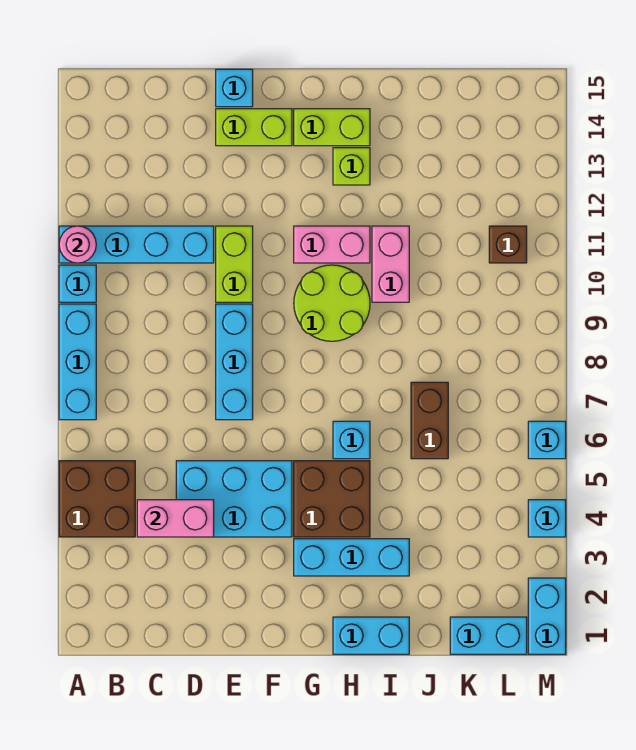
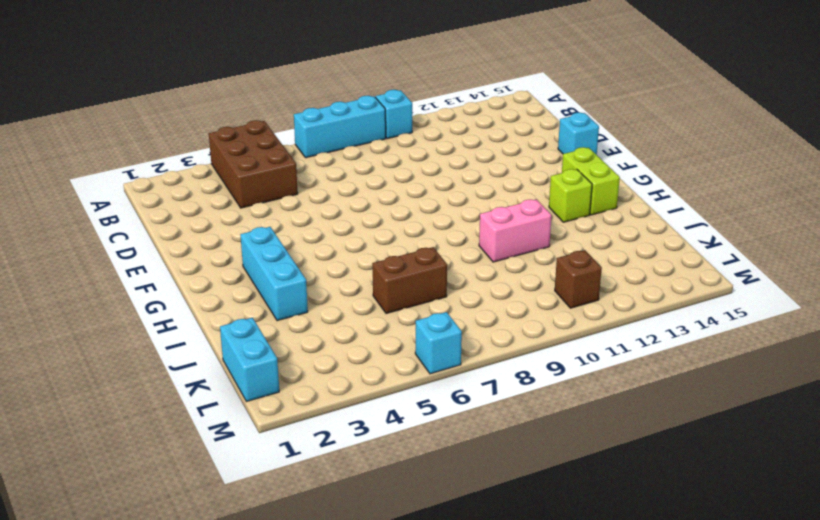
brown brick A4:C5 level 1 -> brown brick A4:B5 level 1
none -> cyan brick A11:D11 level 1
none -> cyan brick D4:F5 level 1
none -> cyan brick E7:E9 level 1

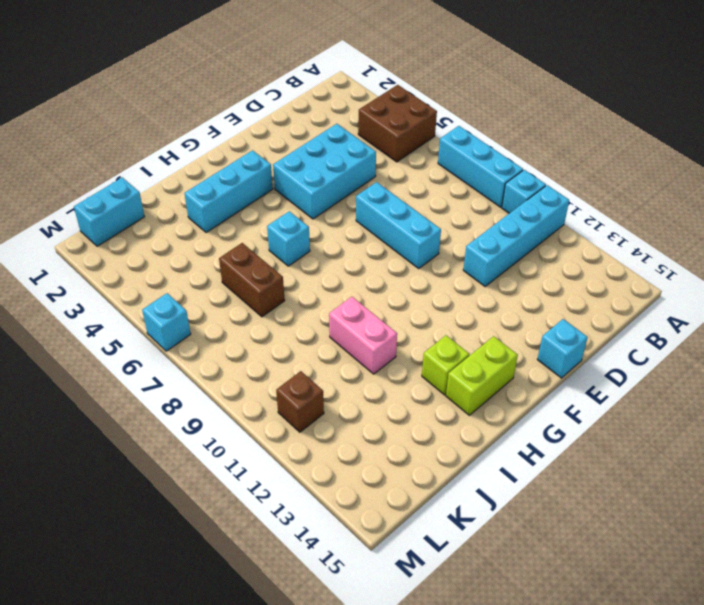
none -> lime brick E10:E11 level 1
none -> lime brick E14:F14 level 1
none -> brown brick G4:H5 level 1

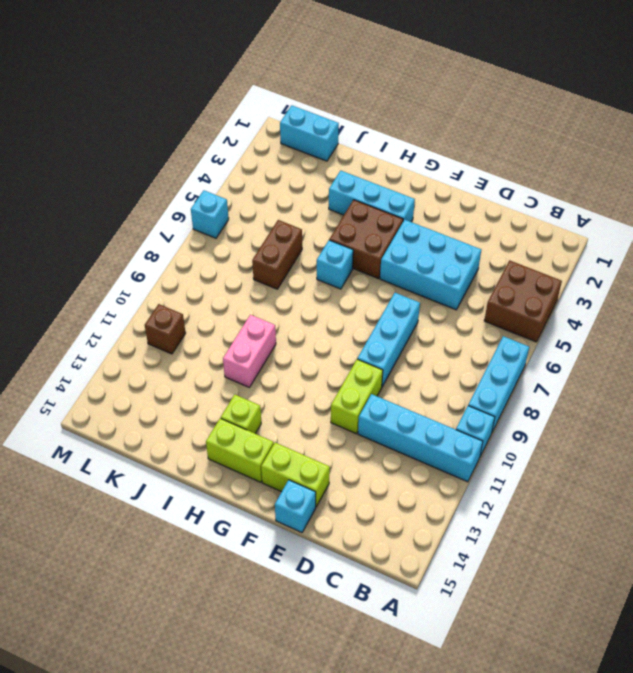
none -> lime round brick G9:H10 level 1
none -> pink brick G11:H11 level 1
none -> cyan brick H1:I1 level 1

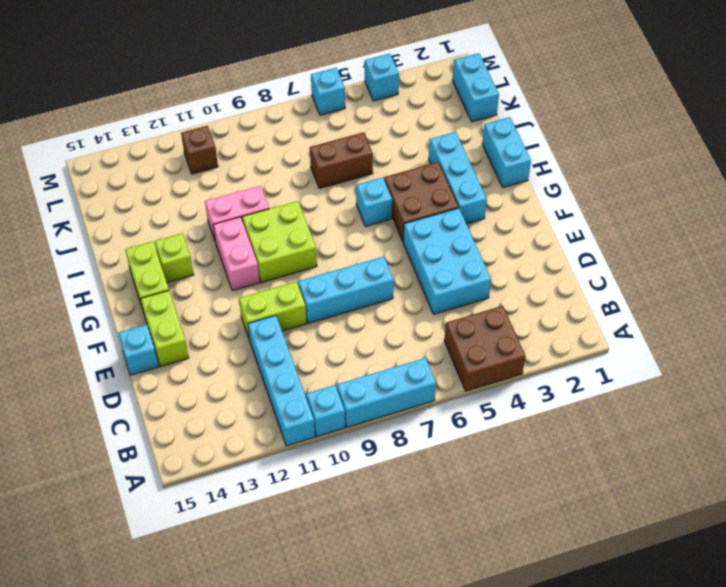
lime brick G9:H10 level 1 -> lime round brick G9:H10 level 1
none -> cyan brick M1:M2 level 1
none -> pink round brick A11 level 2
none -> pink brick C4:D4 level 2

